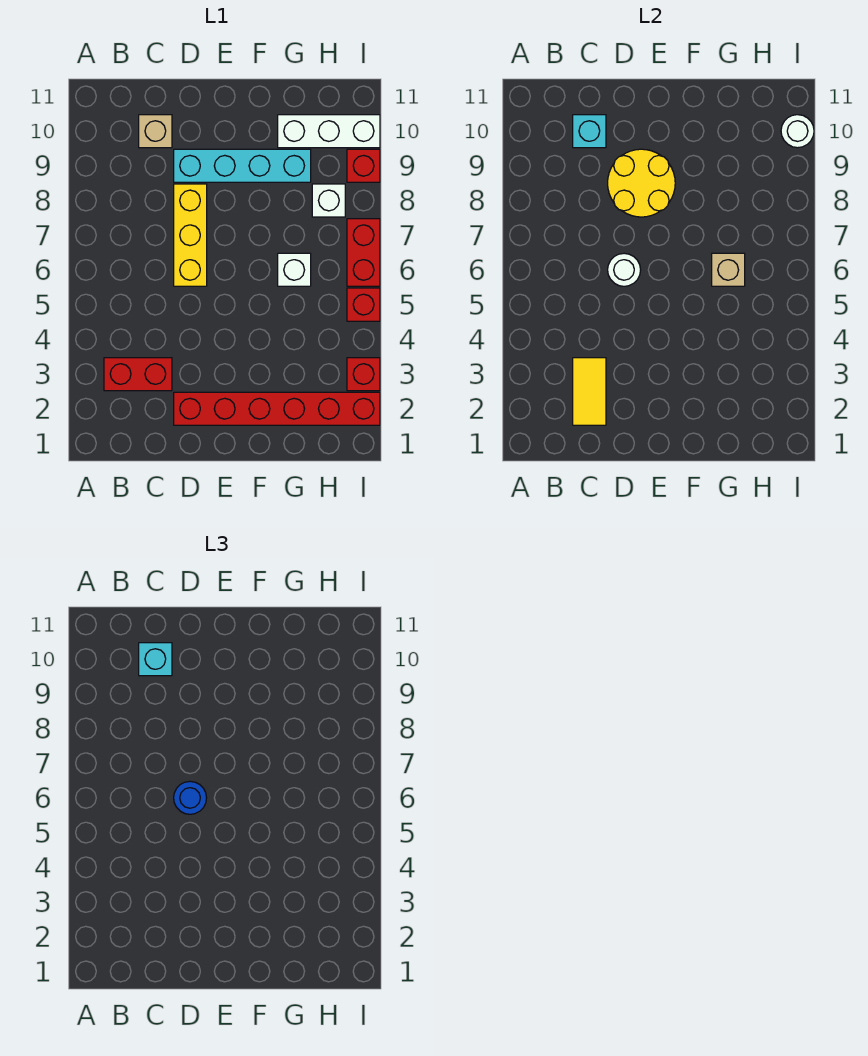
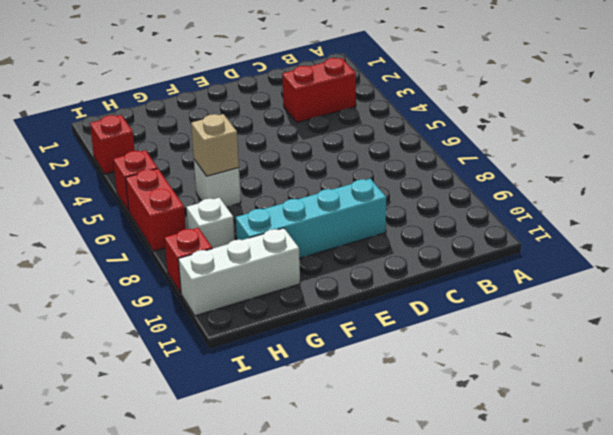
none -> tan brick C10 level 1
none -> red brick D2:I2 level 1
none -> yellow brick D6:D8 level 1

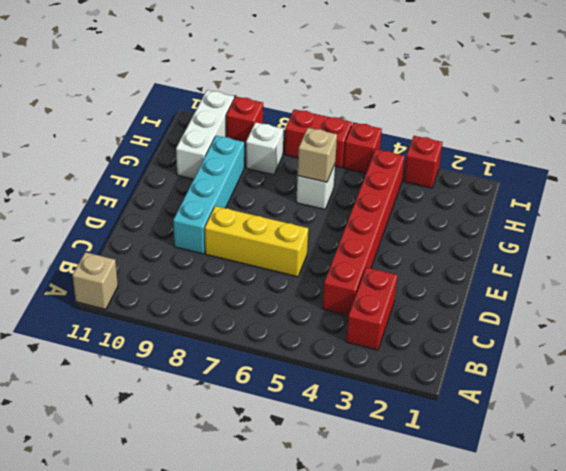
tan brick A11 level 1 -> tan brick C10 level 1
red brick C4:H4 level 1 -> red brick D2:I2 level 1
none -> yellow tile C2:C3 level 2
none -> cyan brick C10 level 2
none -> white round brick D6 level 2

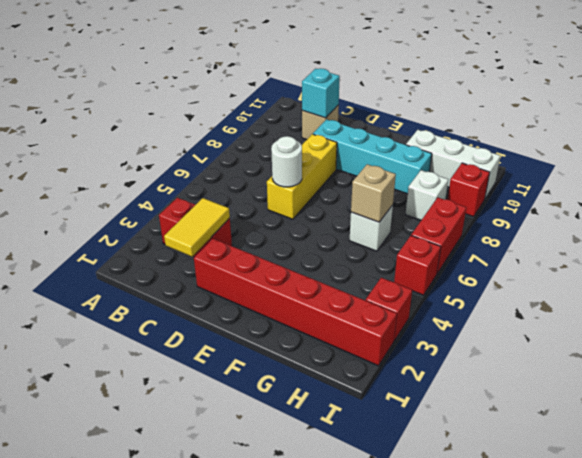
none -> yellow round brick D8:E9 level 2
none -> white round brick I10 level 2
none -> cyan brick C10 level 3

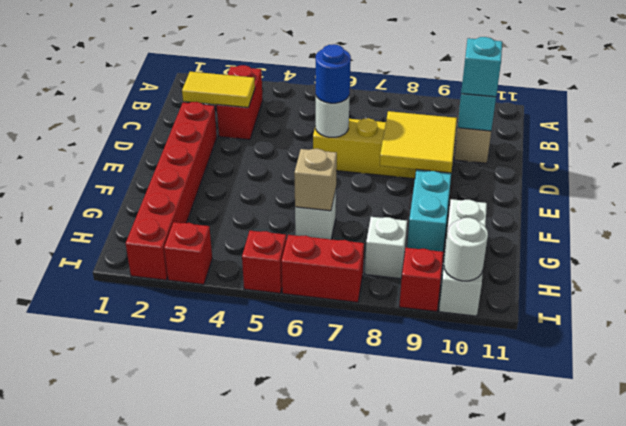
yellow tile D8:E9 level 2 -> yellow round brick D8:E9 level 2

